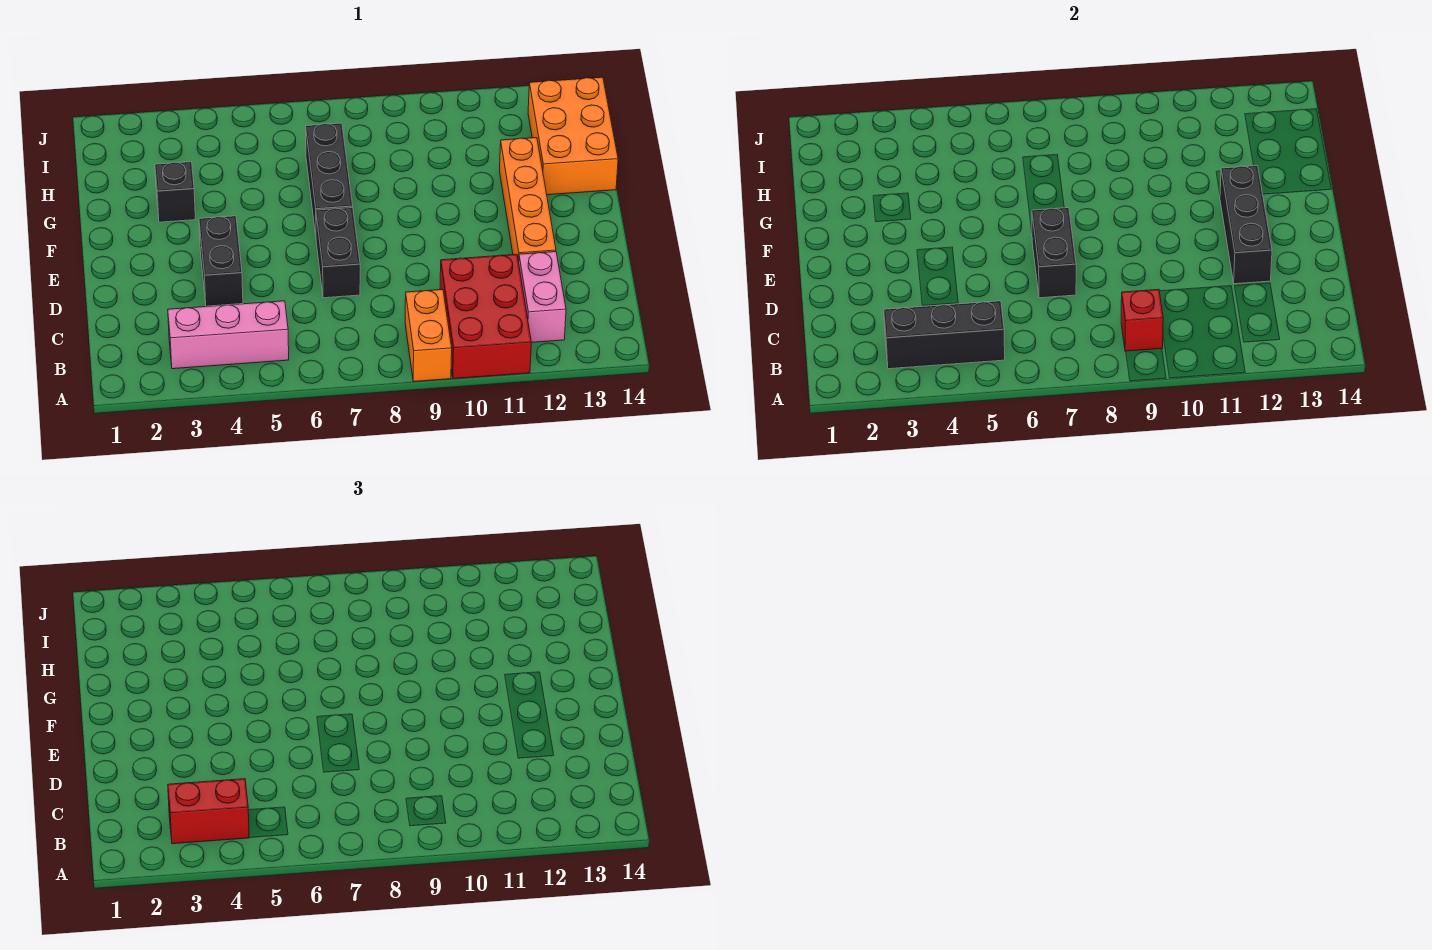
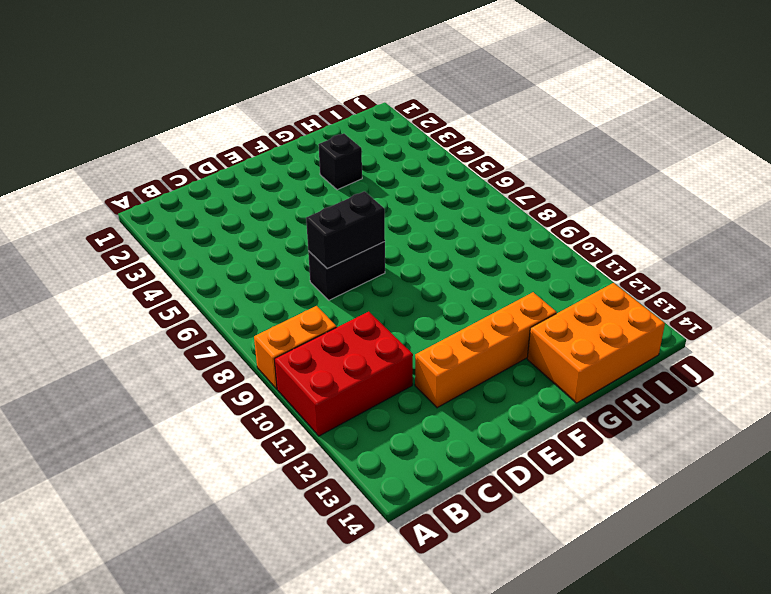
none -> pink brick B3:B5 level 1
none -> pink brick B12:C12 level 1
none -> black brick D4:E4 level 1

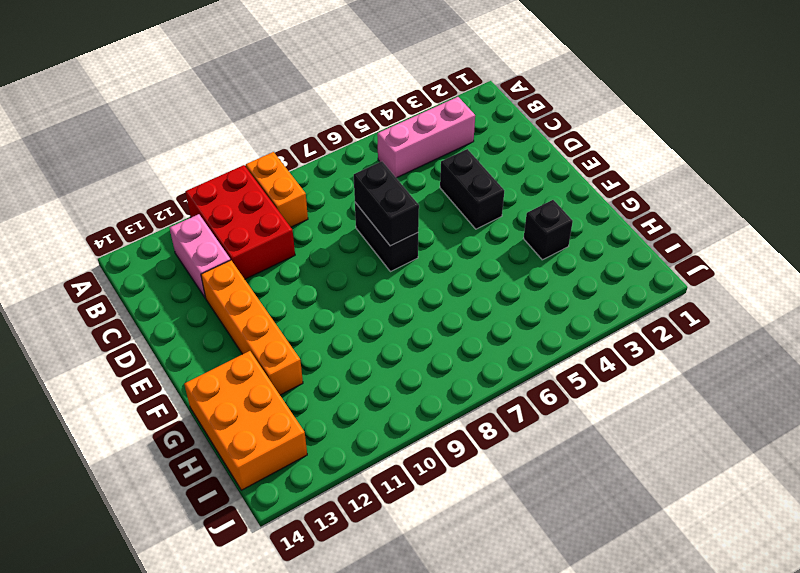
none -> black brick F7:H7 level 1
none -> black brick B3:B5 level 2
none -> red brick B9 level 2

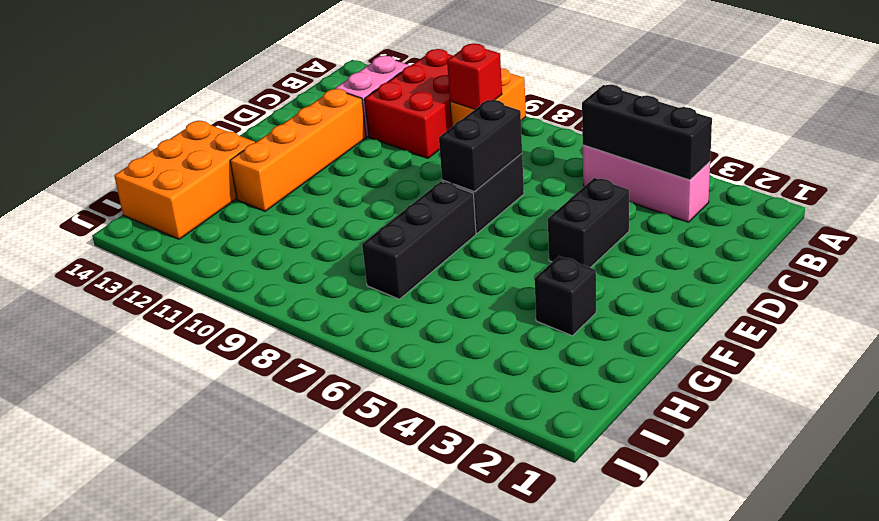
none -> black brick D12:F12 level 2
none -> red brick B3:B4 level 3

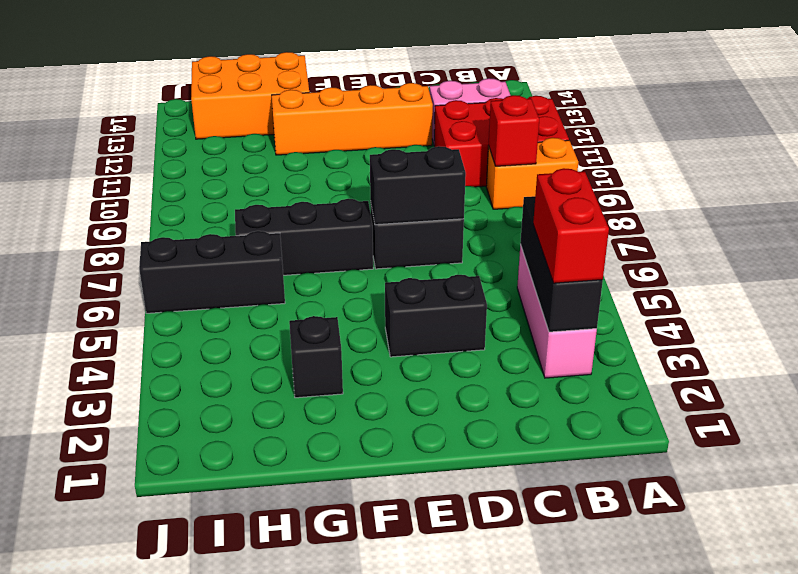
black brick H6:J6 level 1 -> black brick D12:F12 level 2

